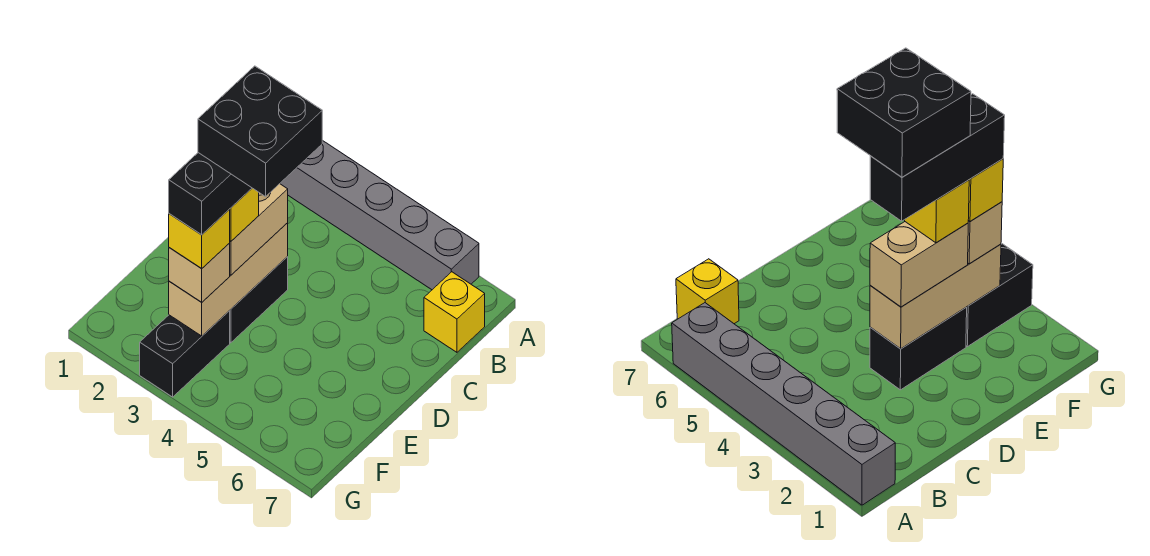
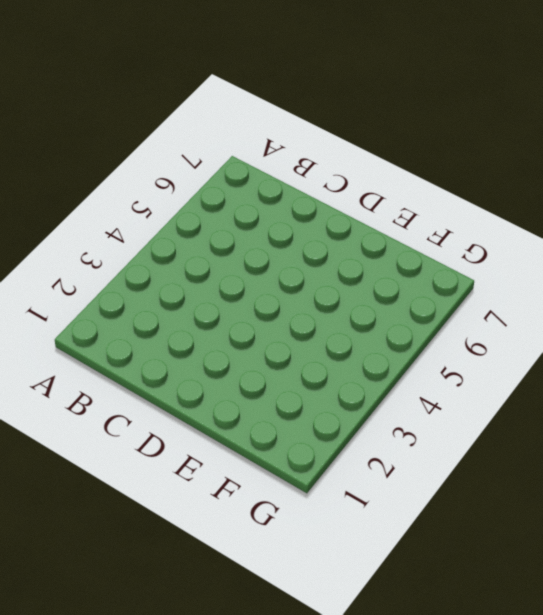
none -> grey brick A1:A6 level 1
none -> yellow brick B7 level 1

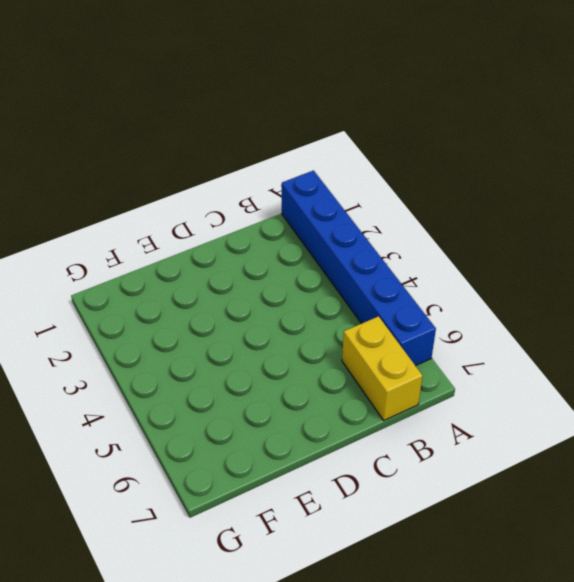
blue brick A1:A6 level 1 -> grey brick A1:A6 level 1
yellow brick B6:B7 level 1 -> yellow brick B7 level 1
none -> black brick D3:E3 level 1
none -> black brick F3:G3 level 1

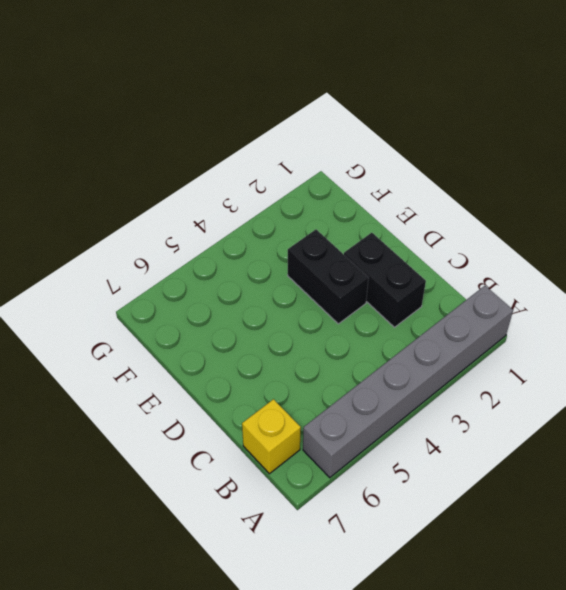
black brick C2:D2 level 1 -> black brick F3:G3 level 1
none -> tan brick D3:F3 level 2
none -> tan brick D3:E3 level 3

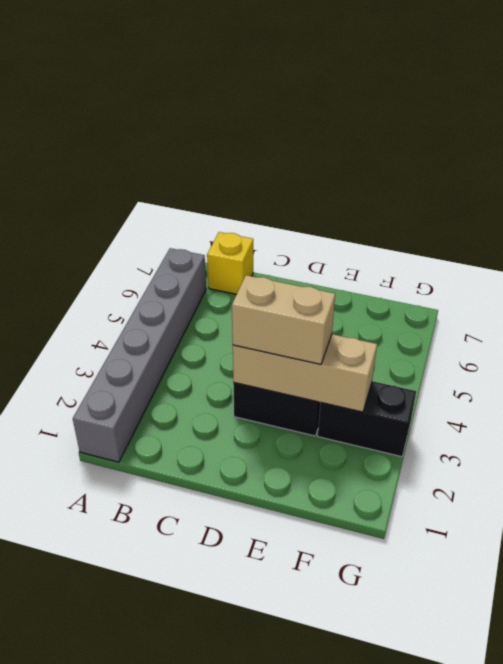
none -> tan brick F3 level 3
none -> yellow brick E3 level 4

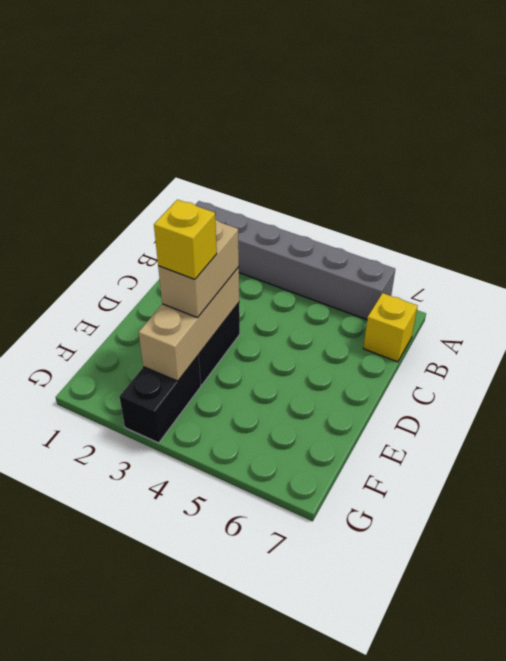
none -> tan brick F3 level 3
none -> yellow brick F3 level 4

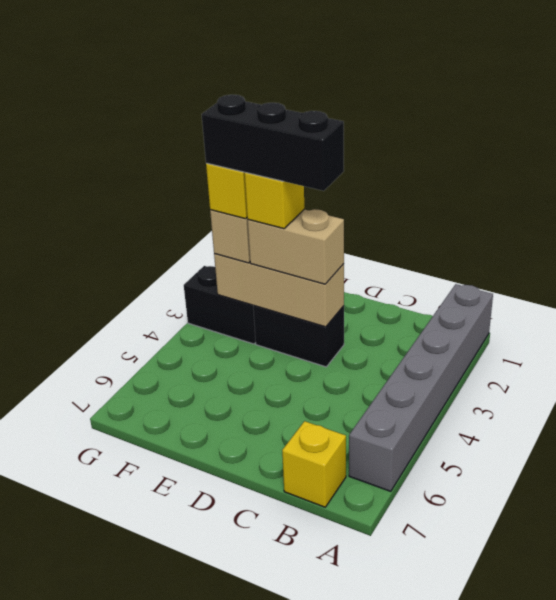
none -> black brick D3:E4 level 6

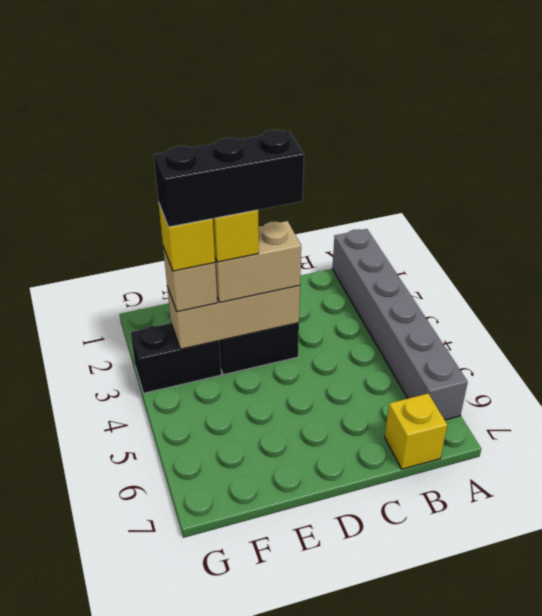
none -> black brick D3:E4 level 6

